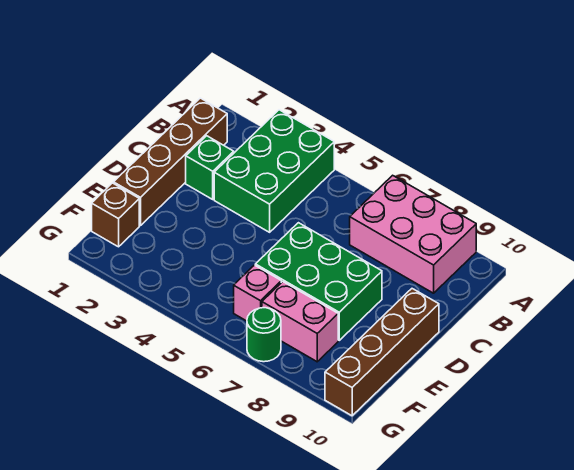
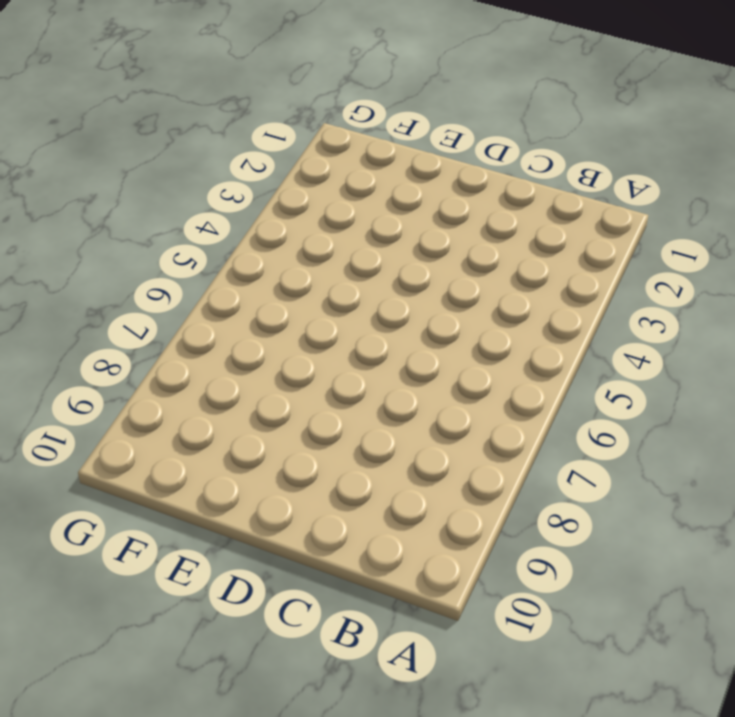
none -> green brick A3:C4 level 1
none -> pink brick A7:B9 level 1

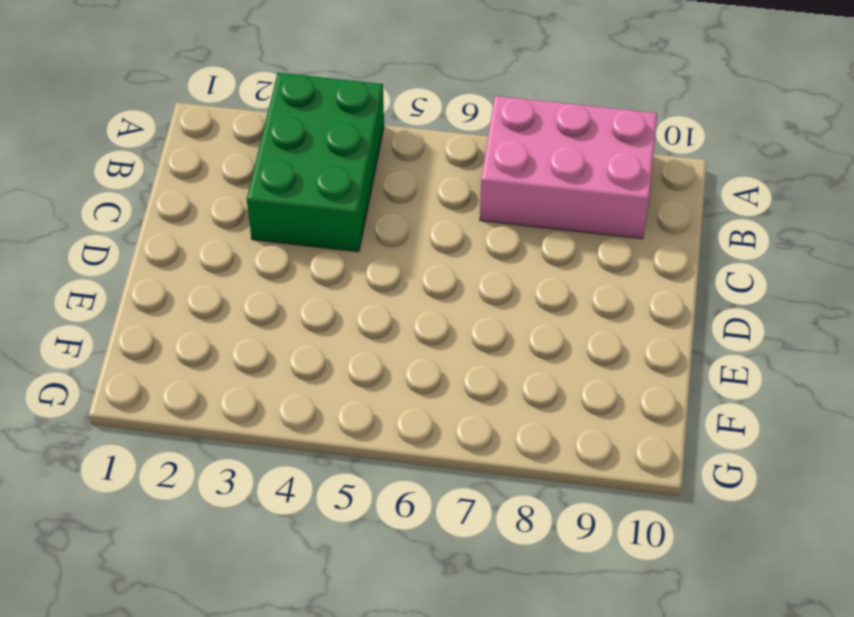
none -> brown brick B1:E1 level 1
none -> green brick C2 level 1

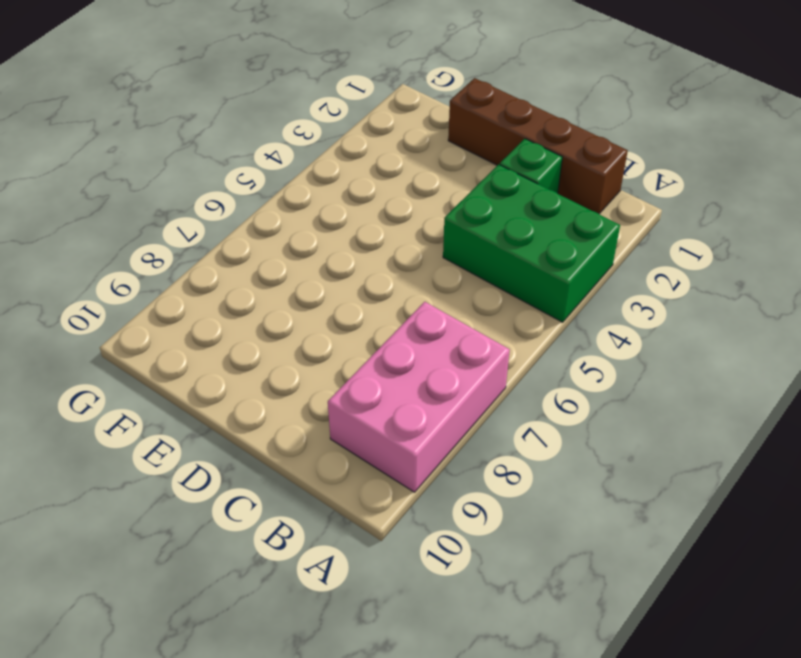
none -> green brick D6:E8 level 1
none -> brown brick D10:G10 level 1

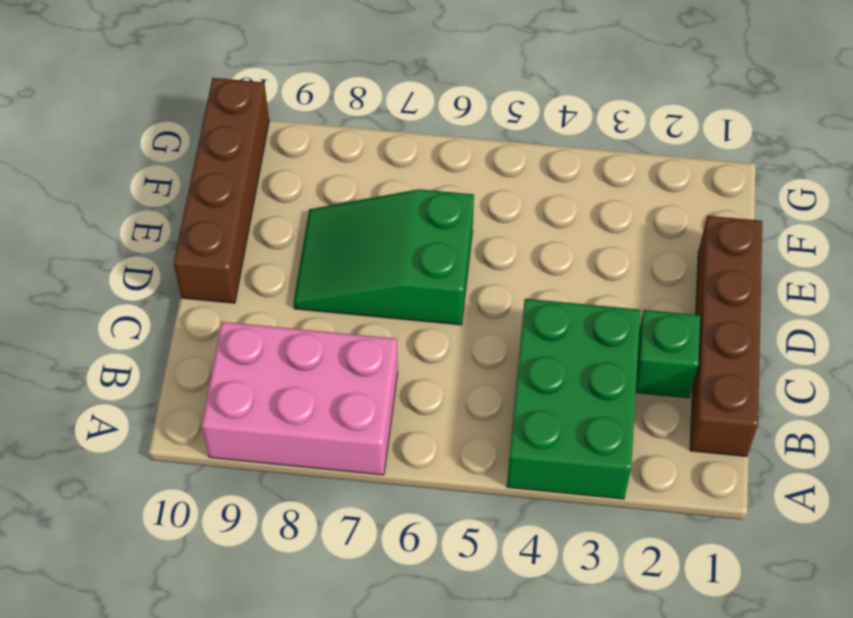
green slope D6:E8 level 1 top 6 -> green brick D6:E8 level 1
none -> brown brick F1 level 1
none -> pink brick F6 level 1

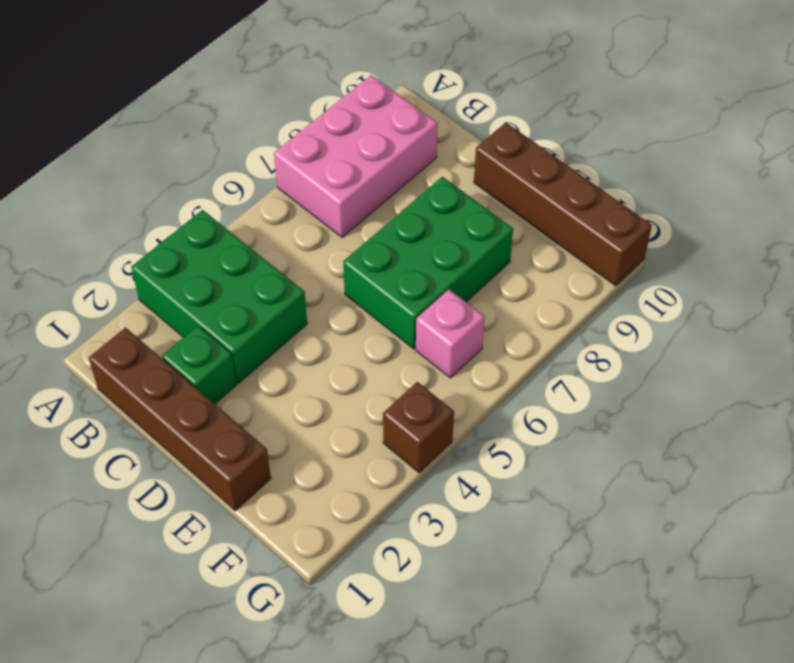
brown brick G4 level 1 -> brown brick F1 level 1
none -> pink brick F7:F8 level 1
none -> green round brick G7 level 1

